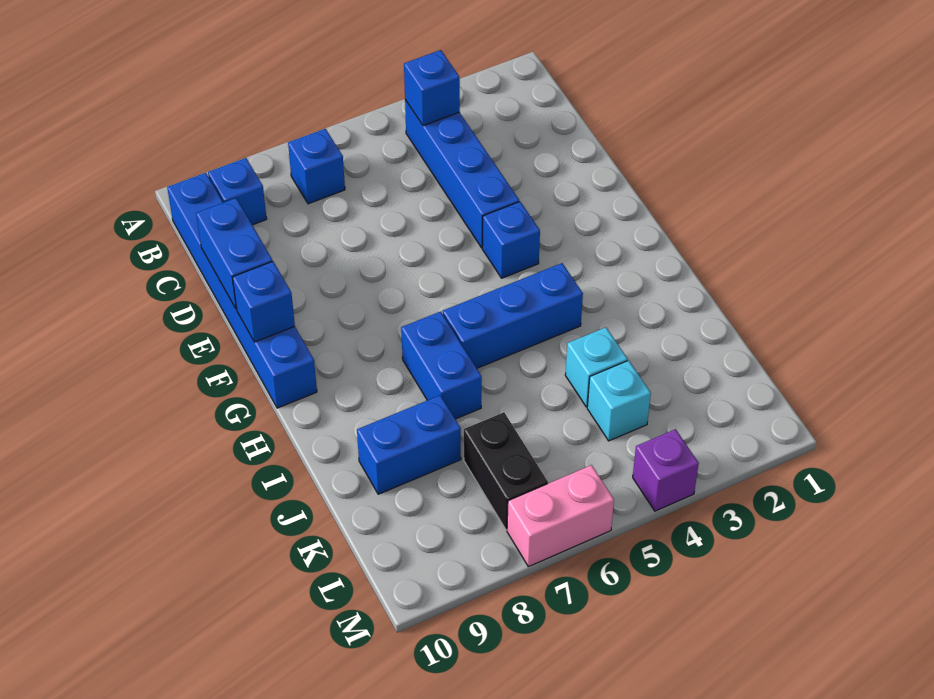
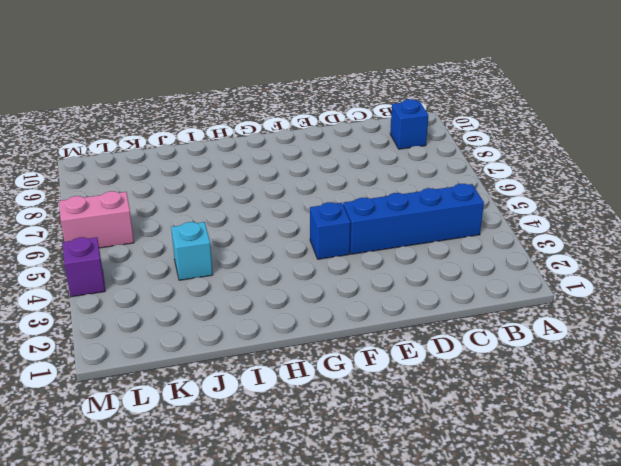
pink brick L6:M6 level 1 -> pink brick M6:M7 level 1
none -> blue brick B7 level 1
none -> blue brick B10:G10 level 1
none -> blue brick H4:H6 level 1

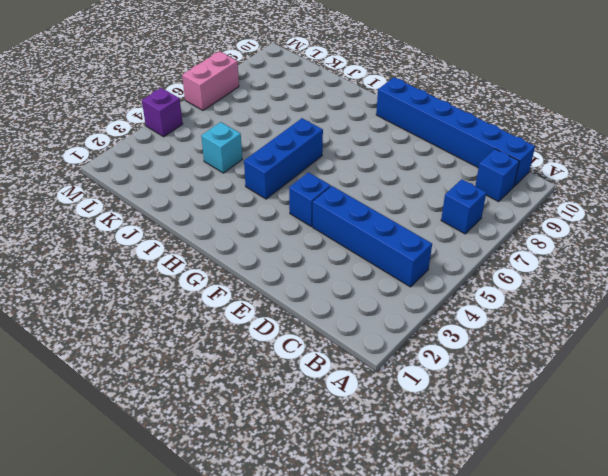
none -> blue brick H7:I7 level 1
none -> blue brick J8:J9 level 1
none -> cyan brick K4 level 1

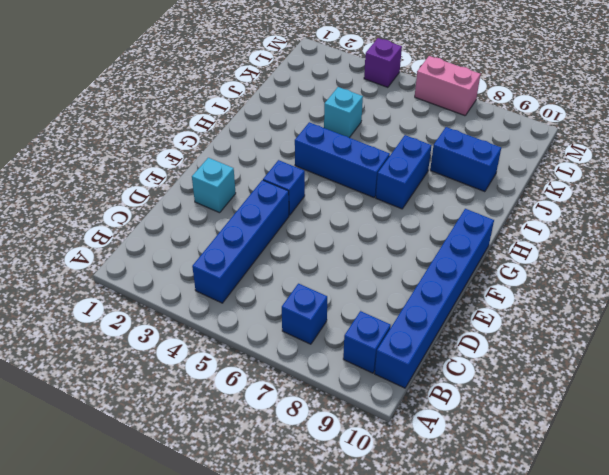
cyan brick E2 level 1 -> cyan brick K4 level 1
none -> black brick K7:L7 level 1
none -> blue brick B4 level 2
none -> blue brick D10:E10 level 2

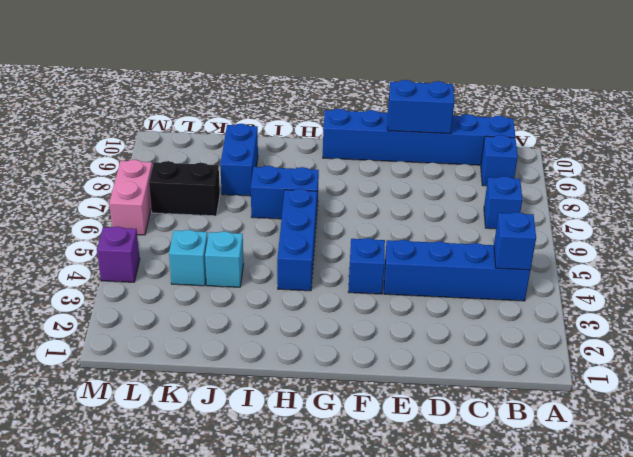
none -> blue brick F10 level 2

